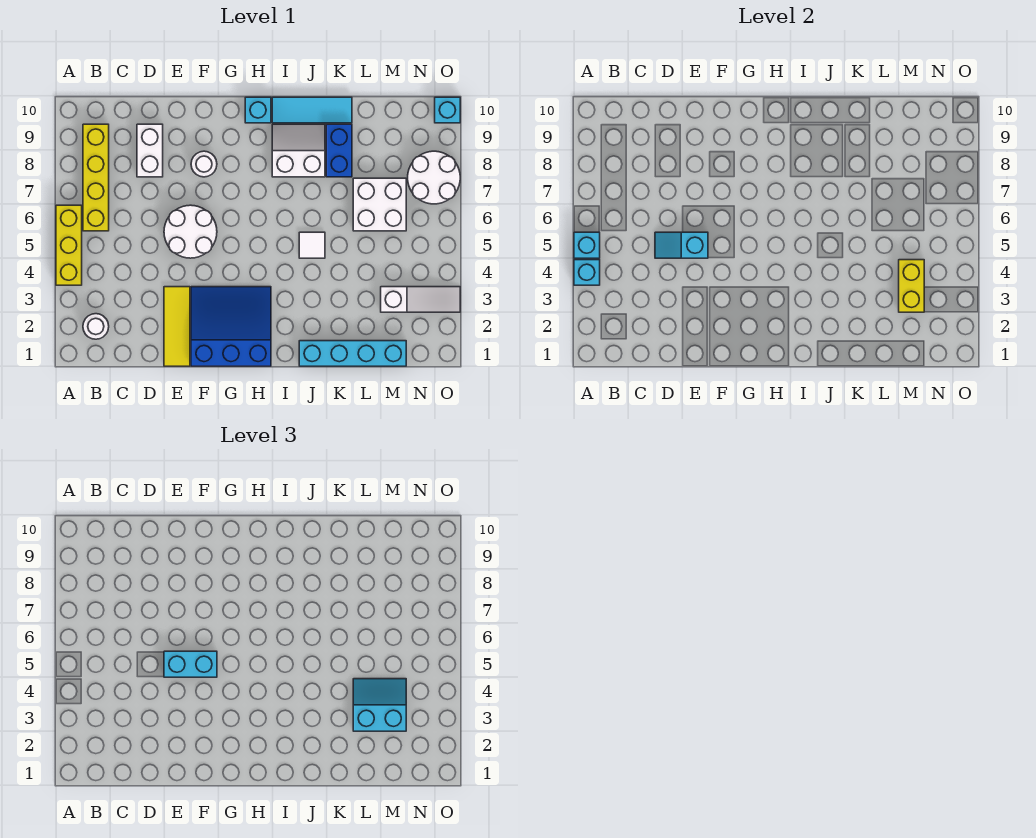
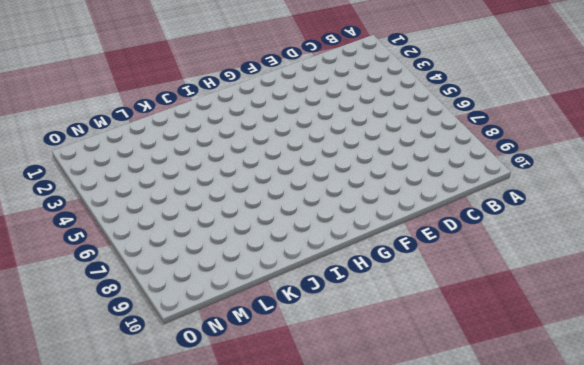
none -> yellow brick A4:A6 level 1
none -> white round brick B2 level 1
none -> yellow brick B6:B9 level 1

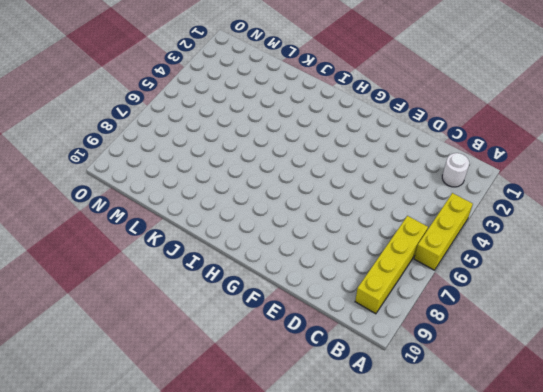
none -> white brick D8:D9 level 1
none -> yellow tile E1:E3 level 1
none -> white round brick E5:F6 level 1

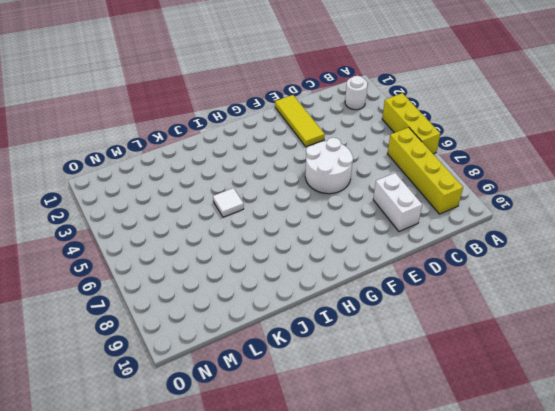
none -> blue slope F1:H3 level 1 top 1
none -> white round brick F8 level 1
none -> cyan brick H10 level 1

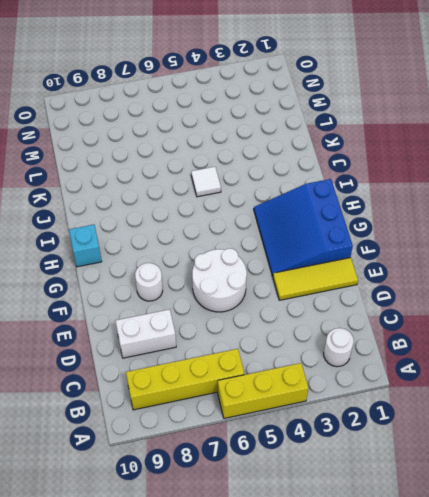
none -> white slope I8:J9 level 1 top 8
none -> cyan tile I10:K10 level 1
none -> cyan brick J1:M1 level 1

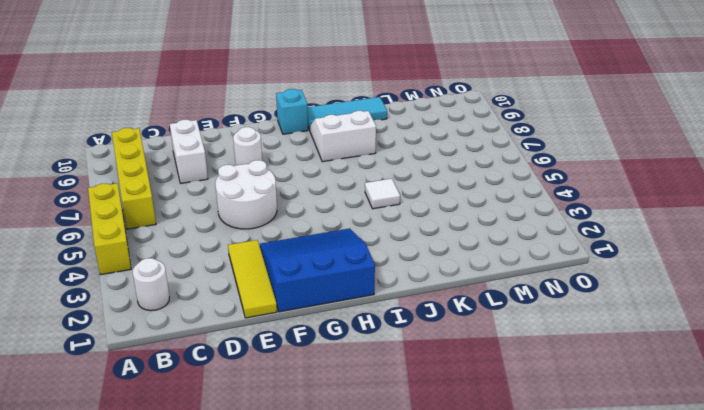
none -> cyan brick J1:M1 level 1
none -> blue brick K8:K9 level 1
none -> white brick L6:M7 level 1

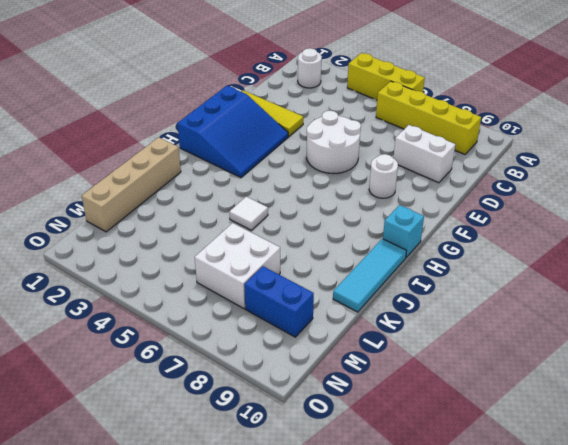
tan brick J1:M1 level 1 -> cyan brick J1:M1 level 1
blue brick M8:M9 level 1 -> blue brick K8:K9 level 1
none -> white slope I8:J9 level 1 top 8
none -> white slope M3:O3 level 1 top M
none -> white round brick N7:O8 level 1

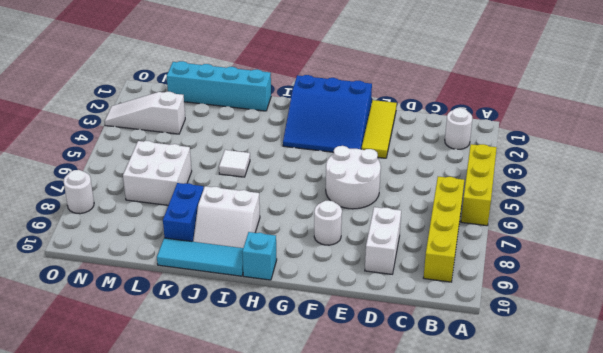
white round brick O8 level 1 -> white round brick N7:O8 level 1
none -> cyan brick O10 level 1
none -> cyan brick A4 level 2
none -> cyan brick A5 level 2

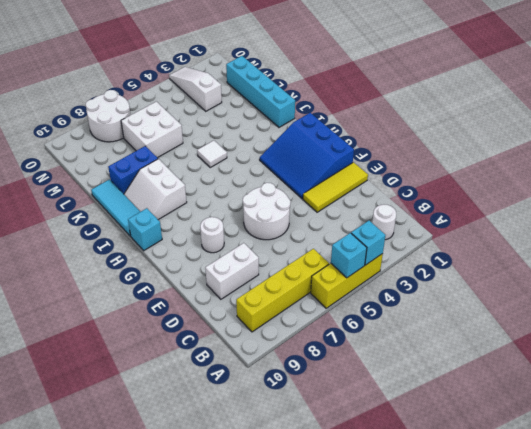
none -> cyan brick O10 level 1
none -> cyan slope D5:E5 level 2 top E
none -> yellow brick M3:M4 level 2

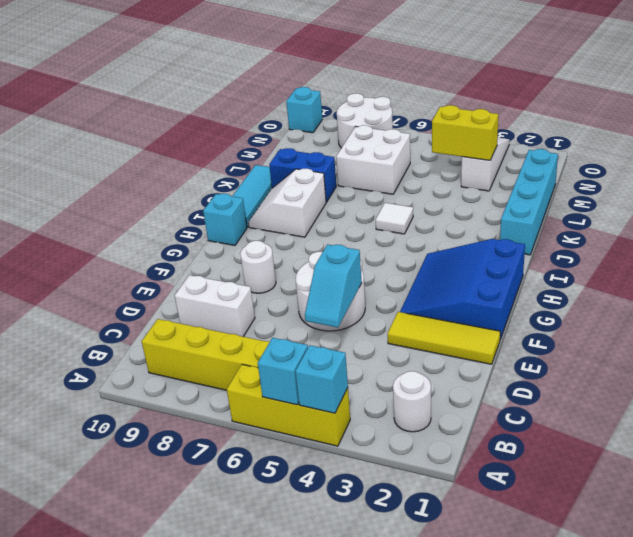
none -> cyan brick E5:F5 level 3
none -> cyan slope L3:M4 level 3 top 3

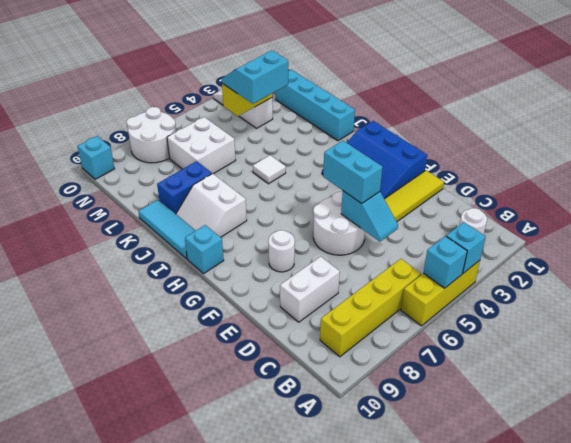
cyan slope L3:M4 level 3 top L -> cyan slope L3:M4 level 3 top 3

